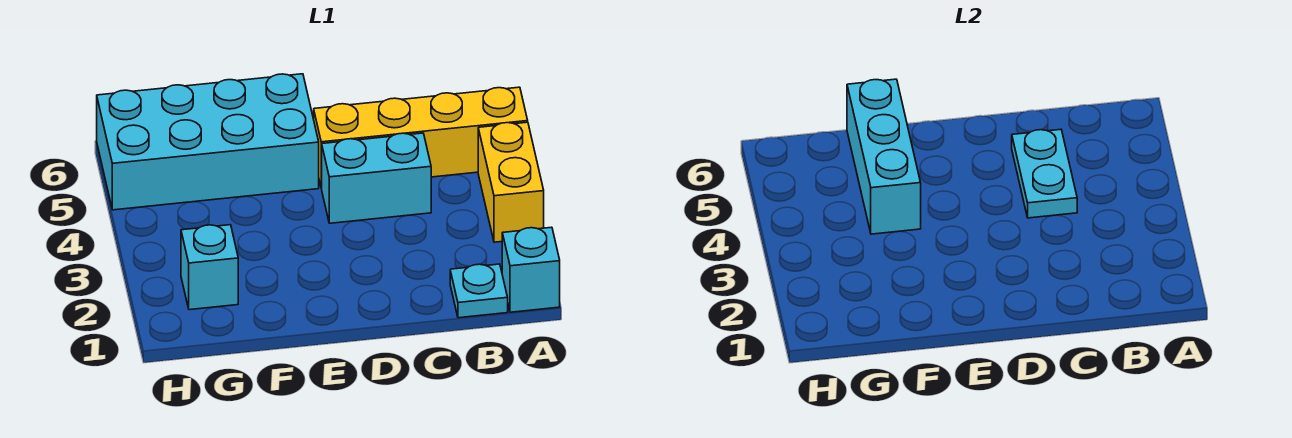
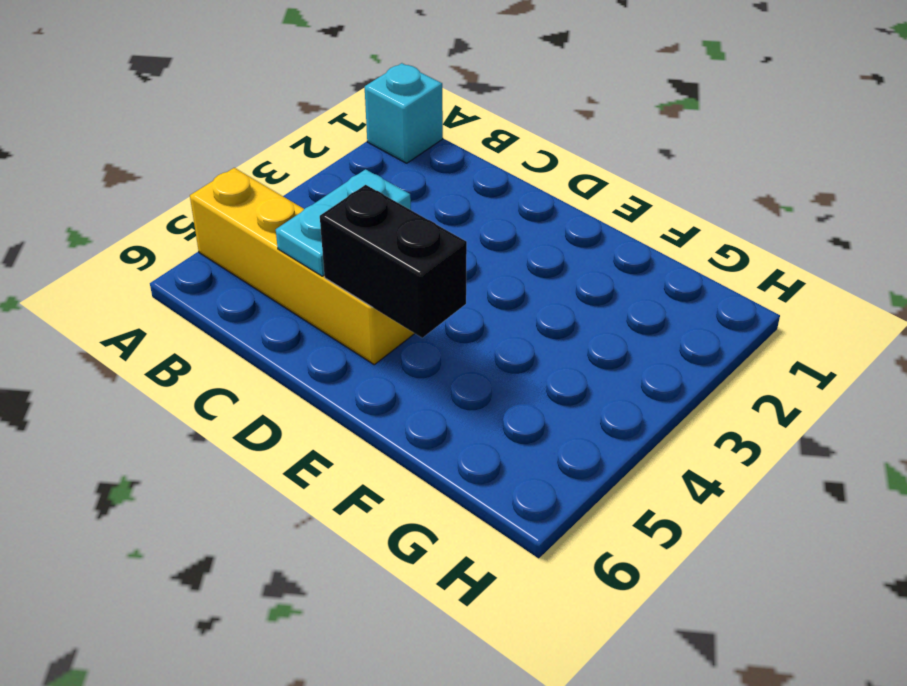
black brick D5:E5 level 2 -> none
none -> yellow brick A3:A4 level 1
none -> cyan plate B1 level 1

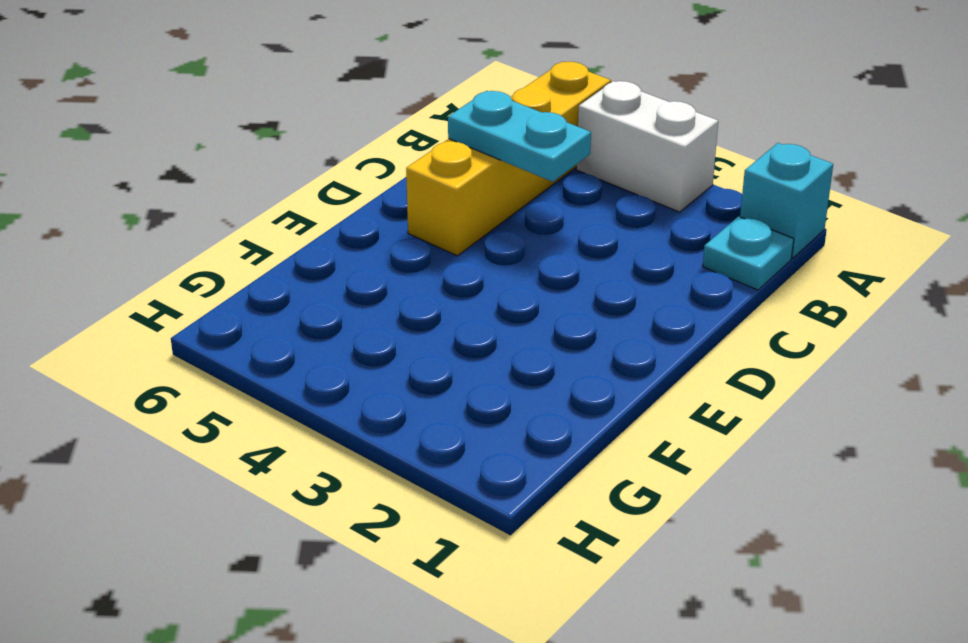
white brick A3:A4 level 1 -> yellow brick A3:A4 level 1
none -> cyan brick C4:D4 level 1
none -> cyan brick E5:H6 level 1

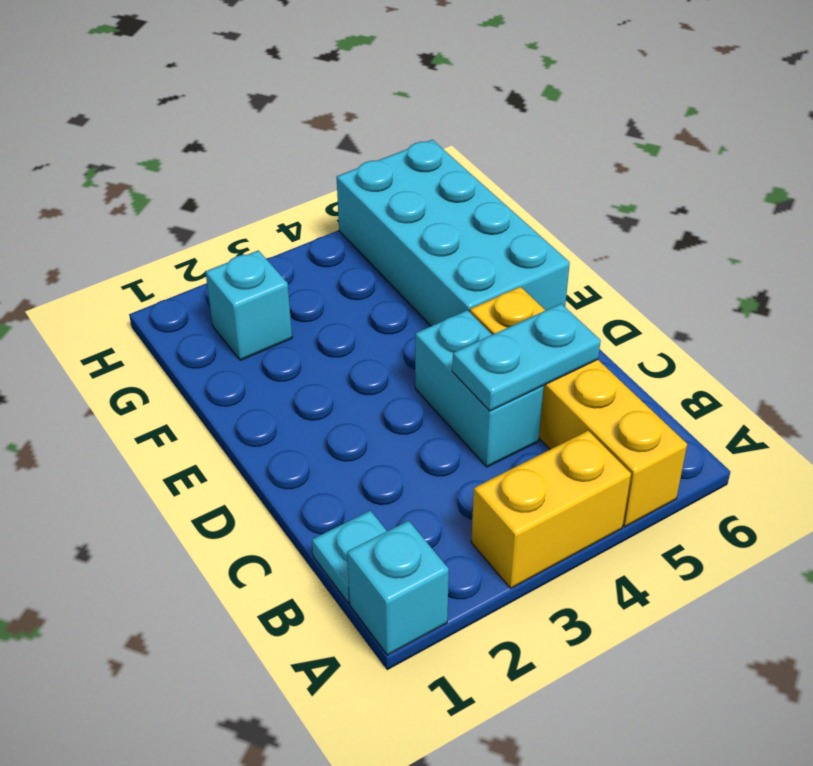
none -> cyan brick F4:F6 level 2

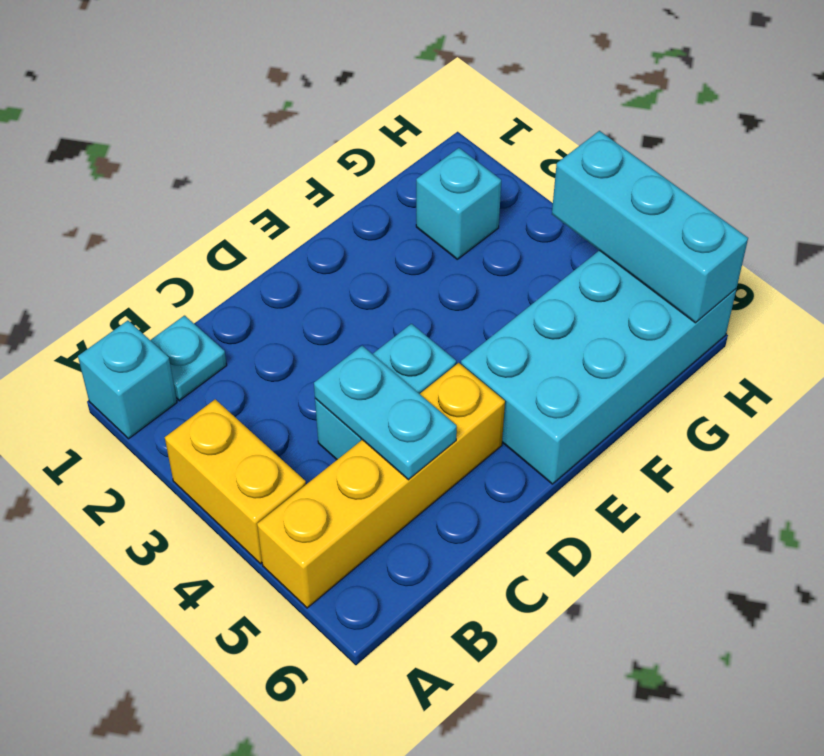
cyan brick H4:H6 level 2 -> cyan brick F4:F6 level 2

